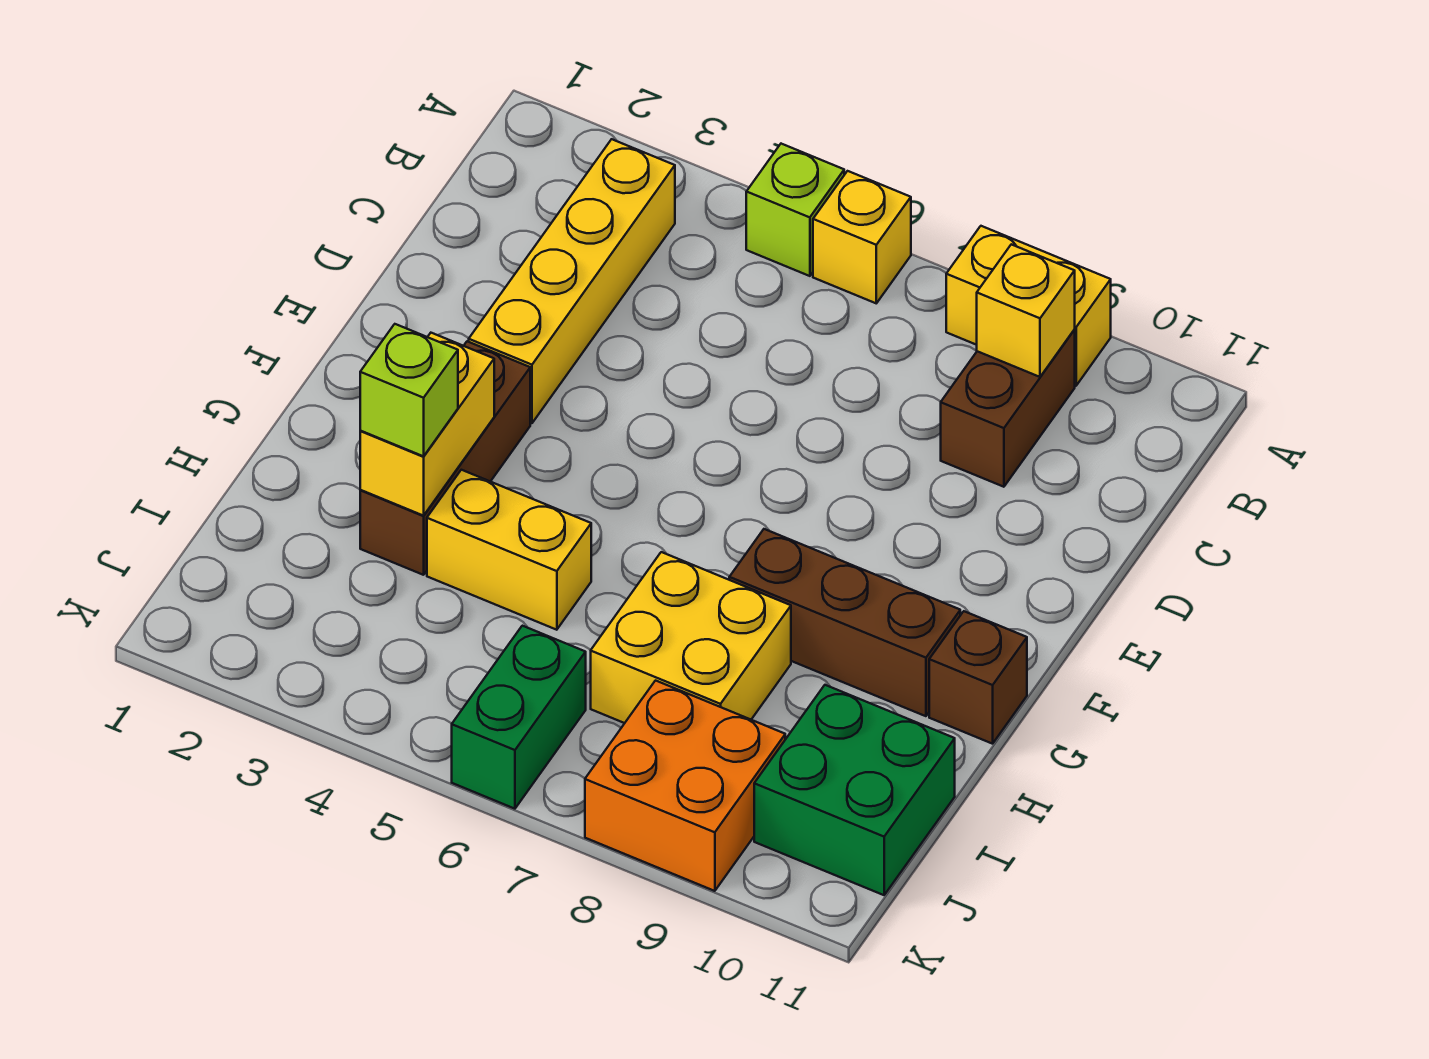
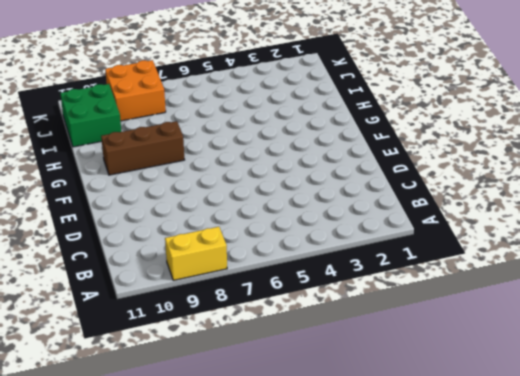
none -> lime brick A5 level 1
none -> yellow brick A6 level 1
none -> yellow brick B3:E3 level 1

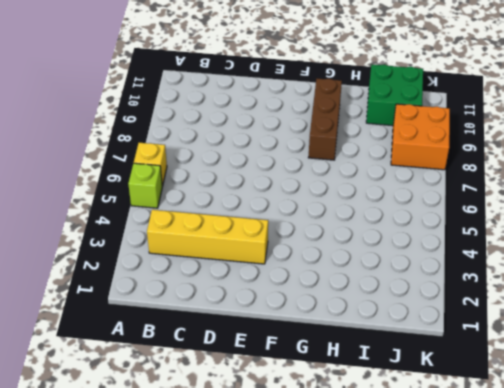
none -> yellow brick A8:A9 level 1
none -> brown brick B9:C9 level 1
none -> brown brick F3:H3 level 1

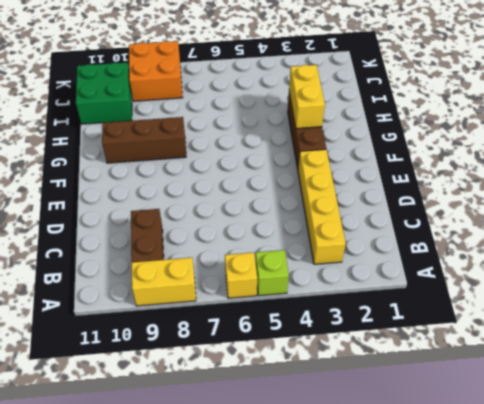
none -> brown brick G11 level 1
none -> yellow brick H4:H5 level 1
none -> yellow brick H7:I8 level 1

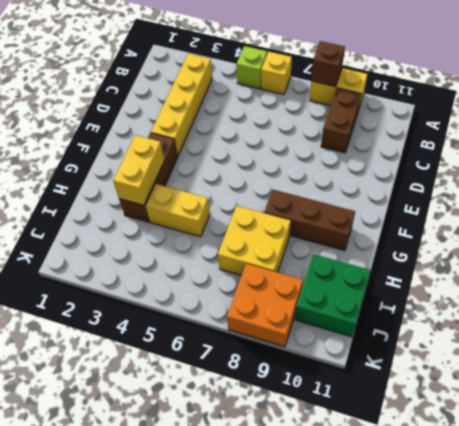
brown brick A8 level 2 -> brown brick G11 level 1
none -> green brick J6:K6 level 1
none -> yellow brick B9 level 2
none -> lime brick H3 level 3

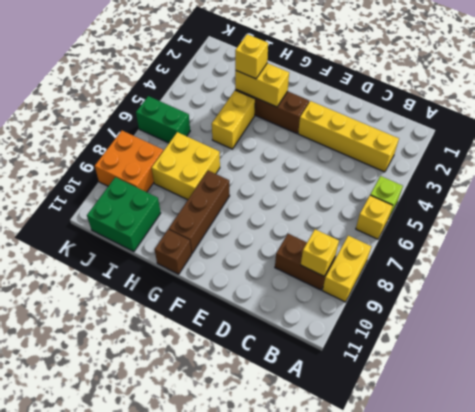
yellow brick H3 level 3 -> lime brick H3 level 3

